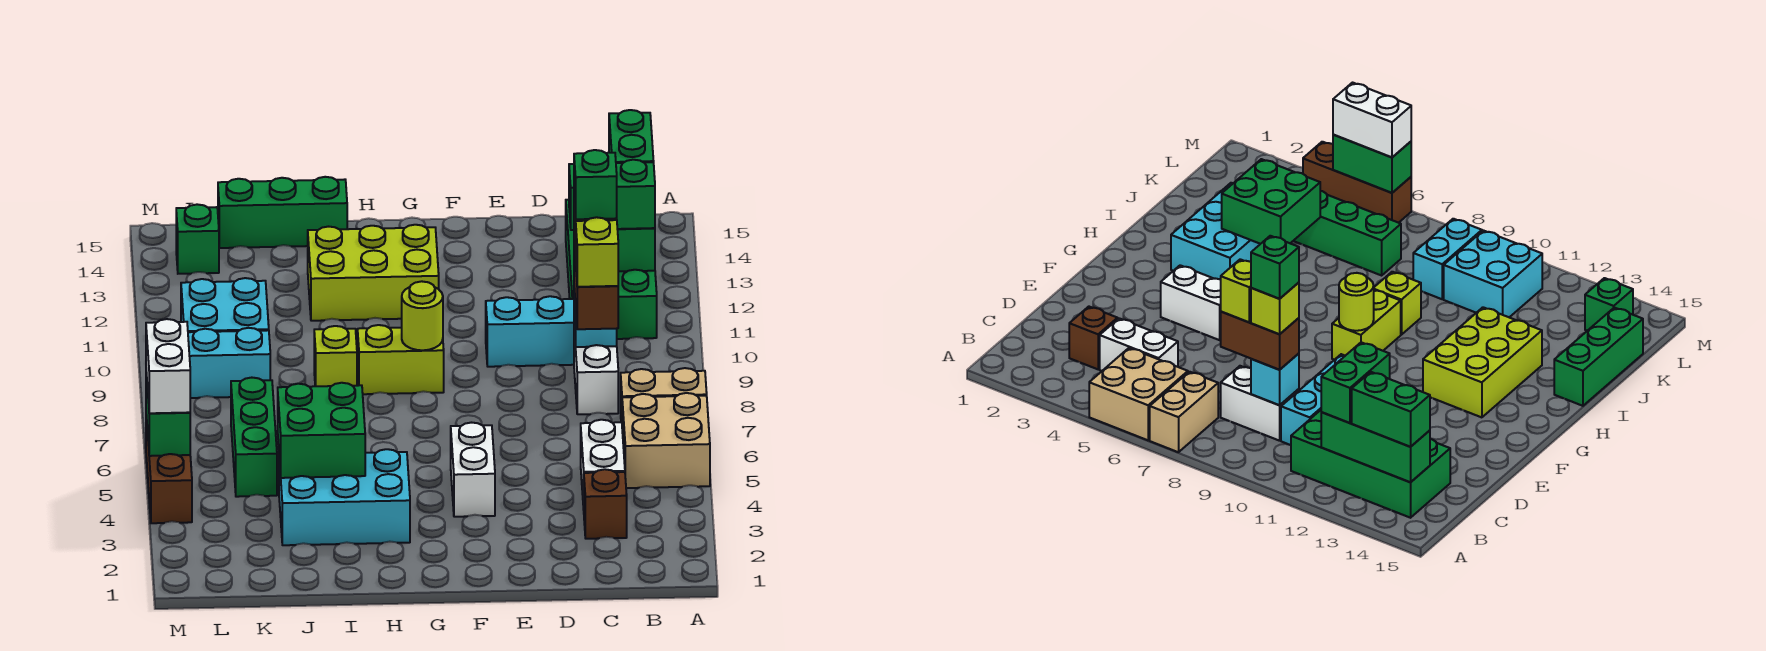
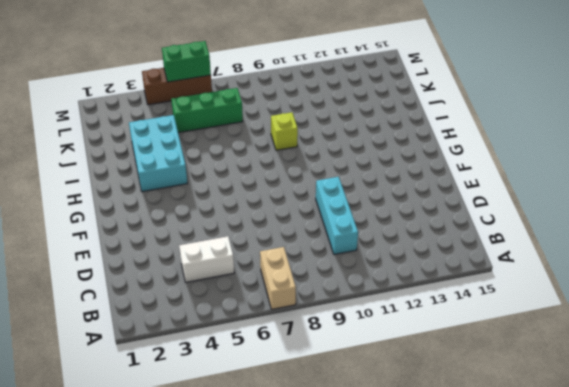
none -> tan brick A5:B6 level 1
none -> green brick B11:C14 level 1
none -> brown brick C3 level 1
none -> white brick C8:C9 level 1

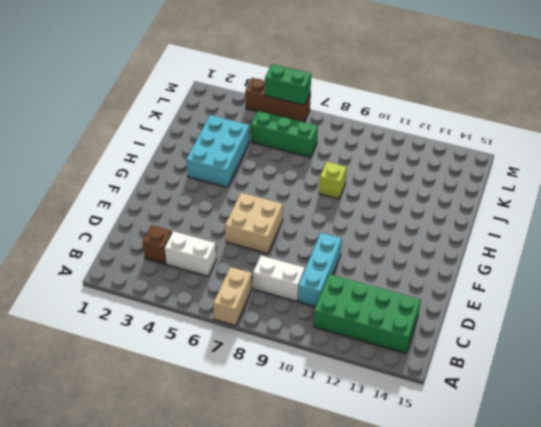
tan brick E6:F7 level 1 -> tan brick A5:B6 level 1
none -> white brick F4:F5 level 1
none -> lime brick G9:H9 level 1
none -> lime brick G12:I13 level 1
none -> green brick I15:K15 level 1

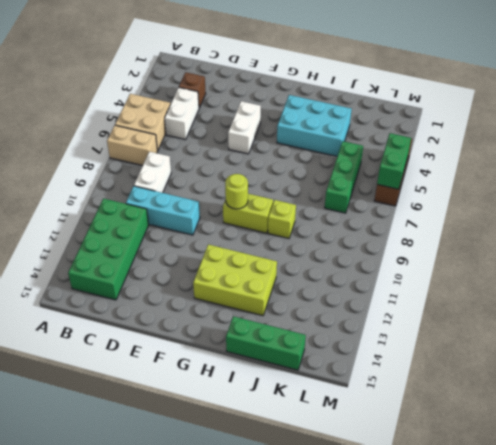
none -> cyan brick K9:L9 level 1
none -> cyan brick K10:L11 level 1
none -> green brick L14 level 1
none -> green brick B12:B14 level 2

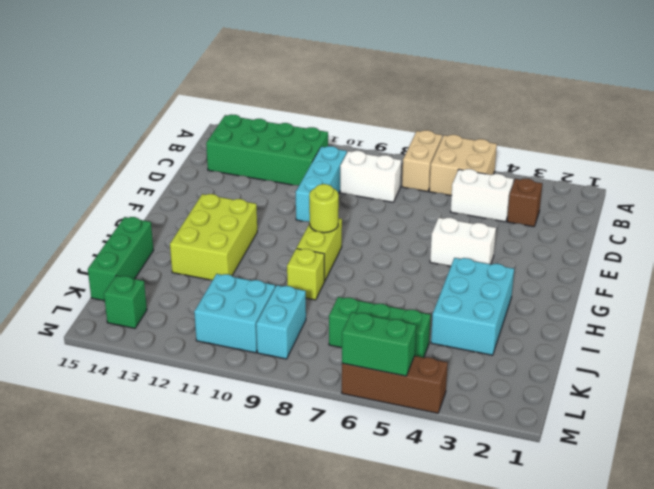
none -> green brick B12:B14 level 2
none -> cyan brick C9 level 2
none -> green brick I4:J5 level 2
none -> green brick B12:C12 level 3

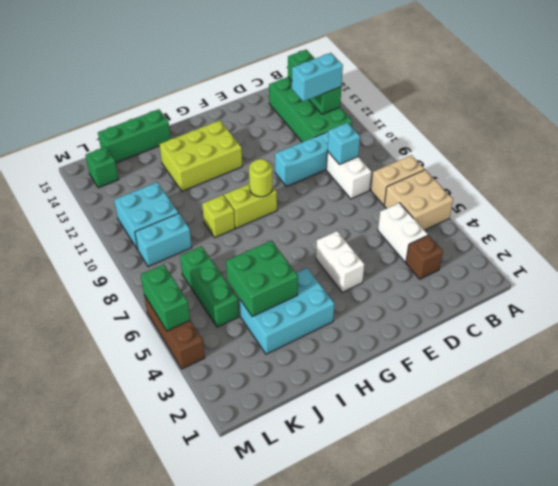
cyan brick B12:C12 level 3 -> green brick B12:C12 level 3
none -> green brick B13:B14 level 3
none -> brown brick C8:C9 level 3
none -> white brick M5:M6 level 3
none -> lime brick C8 level 4

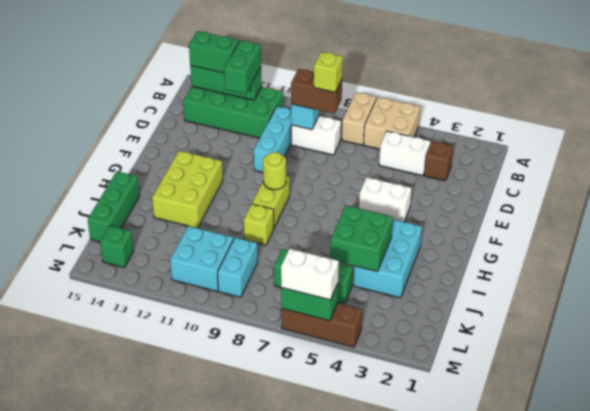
none -> lime brick C9 level 4
none -> green brick C9 level 5

